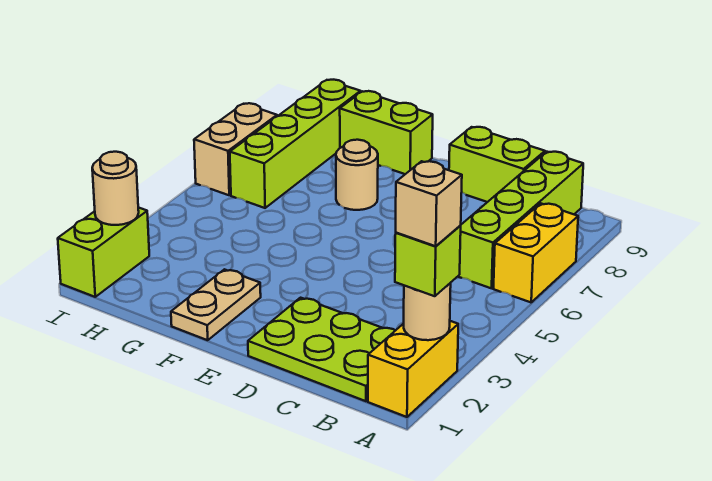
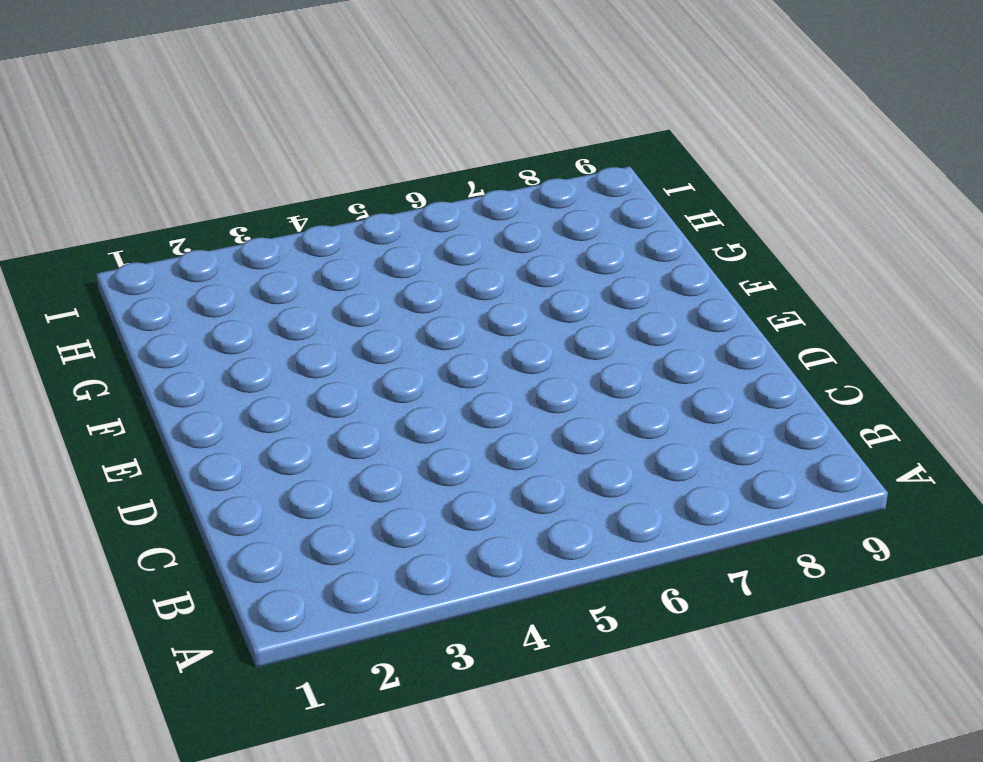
none -> yellow brick A1:A2 level 1
none -> yellow brick A6:A7 level 1
none -> lime plate B1:D2 level 1

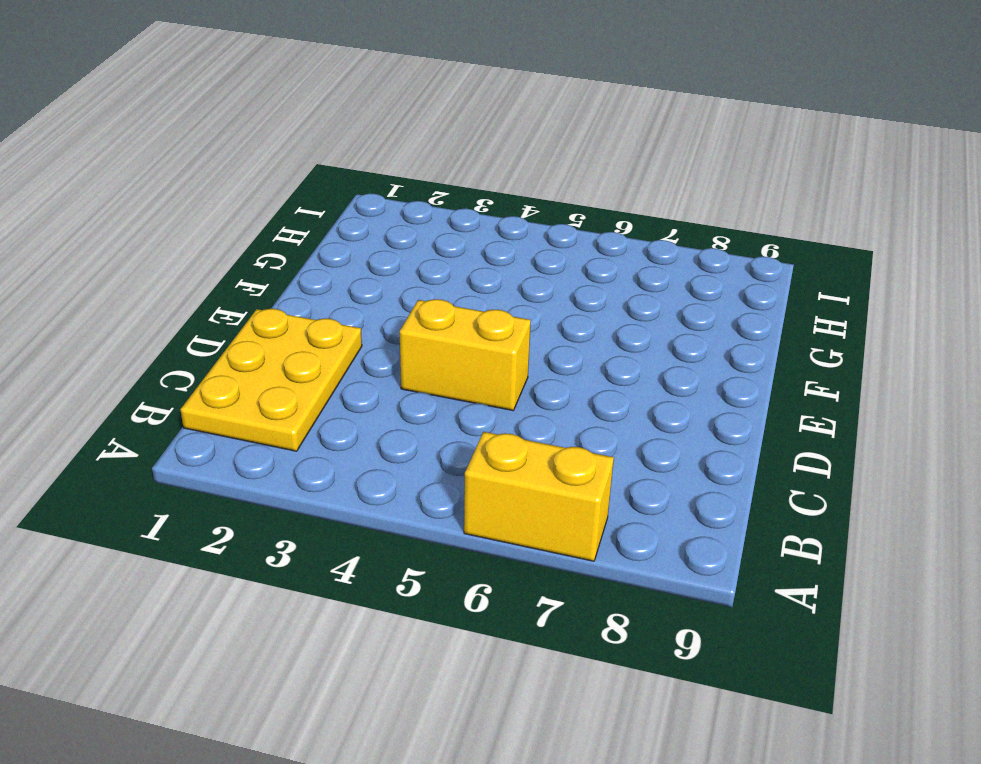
yellow plate B1:D2 level 1 -> lime plate B1:D2 level 1
yellow brick D4:D5 level 1 -> yellow brick A1:A2 level 1
none -> lime brick B6:B9 level 1
none -> lime brick C9:D9 level 1
none -> tan plate F1:F2 level 1

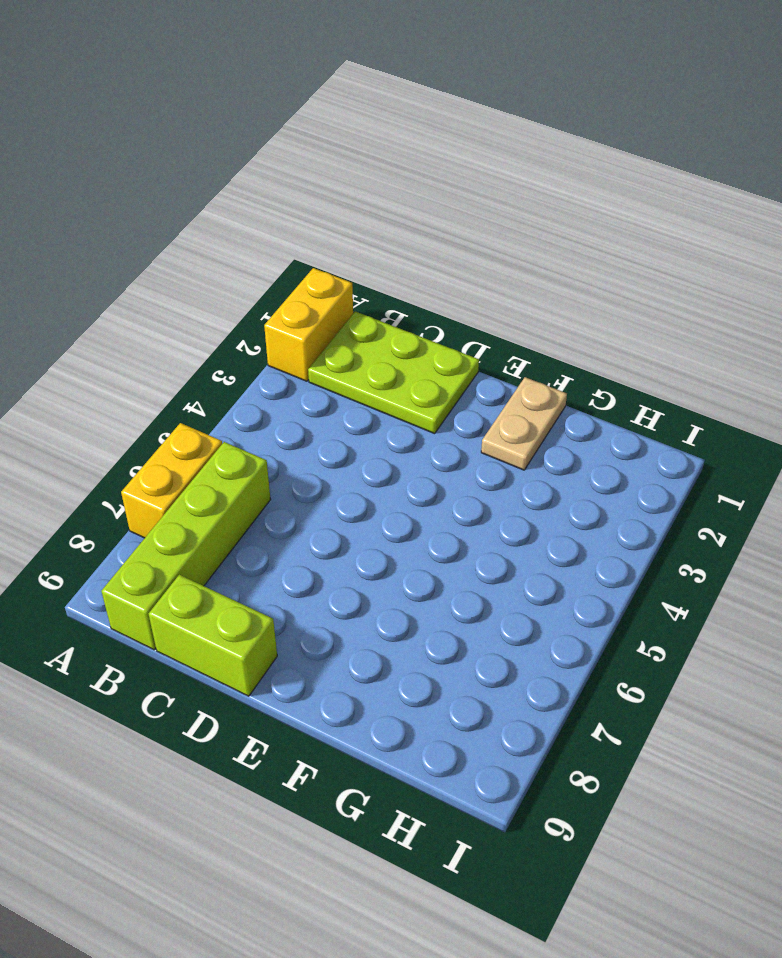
none -> tan round brick F7 level 1
none -> lime brick F9:G9 level 1
none -> lime brick H6:H9 level 1

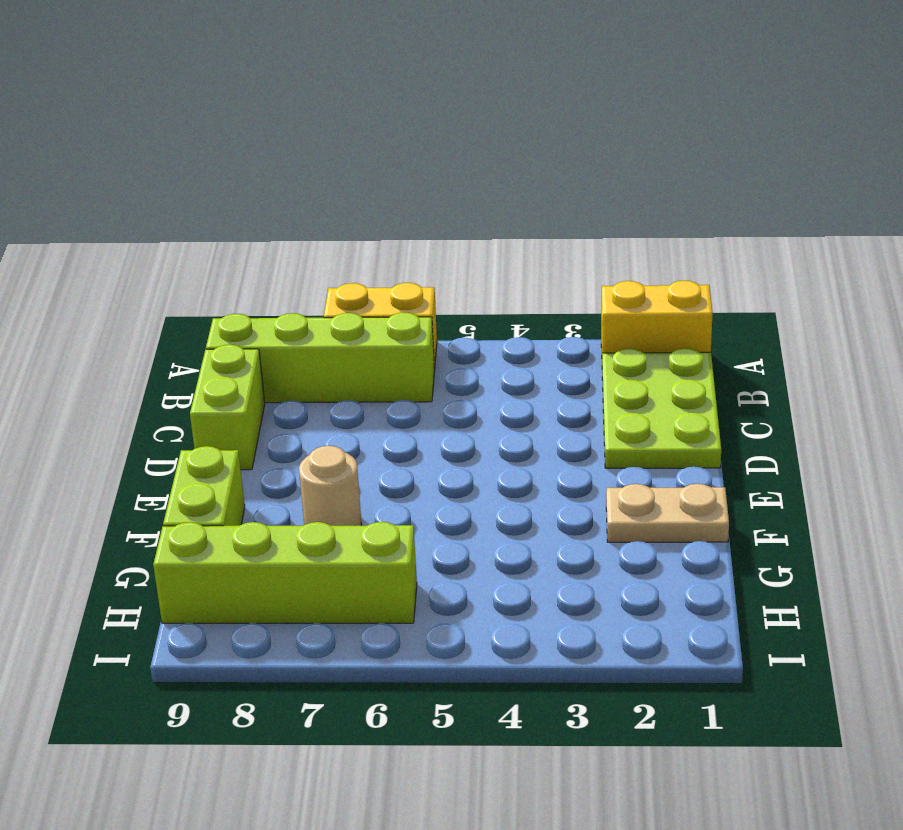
none -> lime brick I1:I2 level 1
none -> tan brick I6:I7 level 1
none -> tan round brick A2 level 2

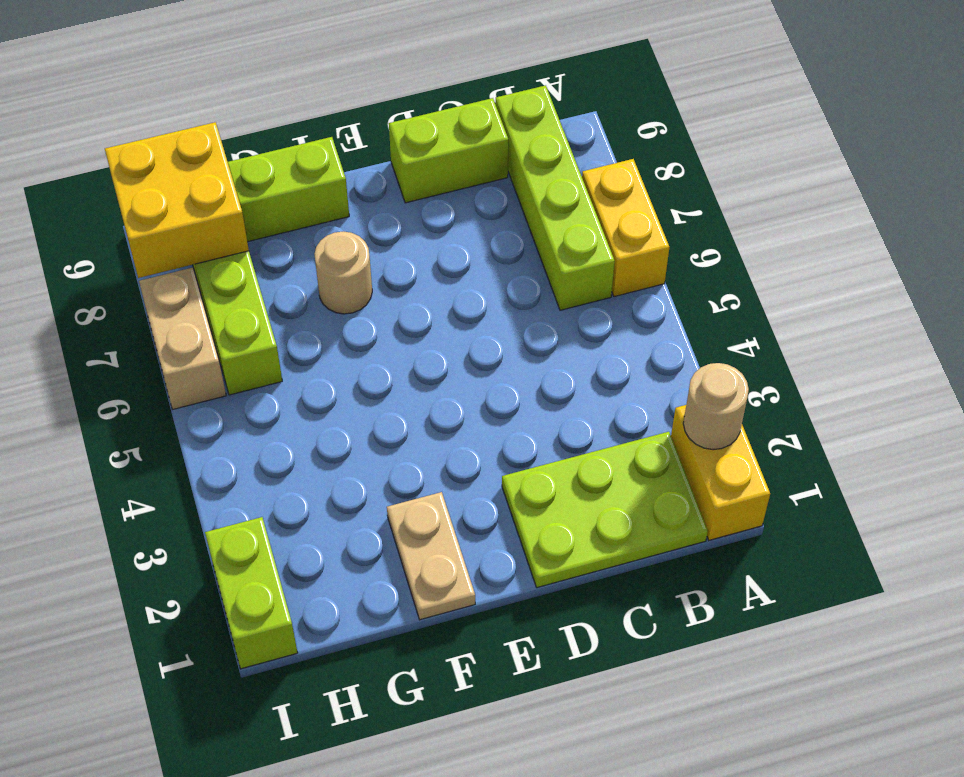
yellow brick H8:I9 level 2 -> none
none -> tan round brick I2 level 2
none -> lime brick A2 level 3
none -> tan brick A2 level 4

